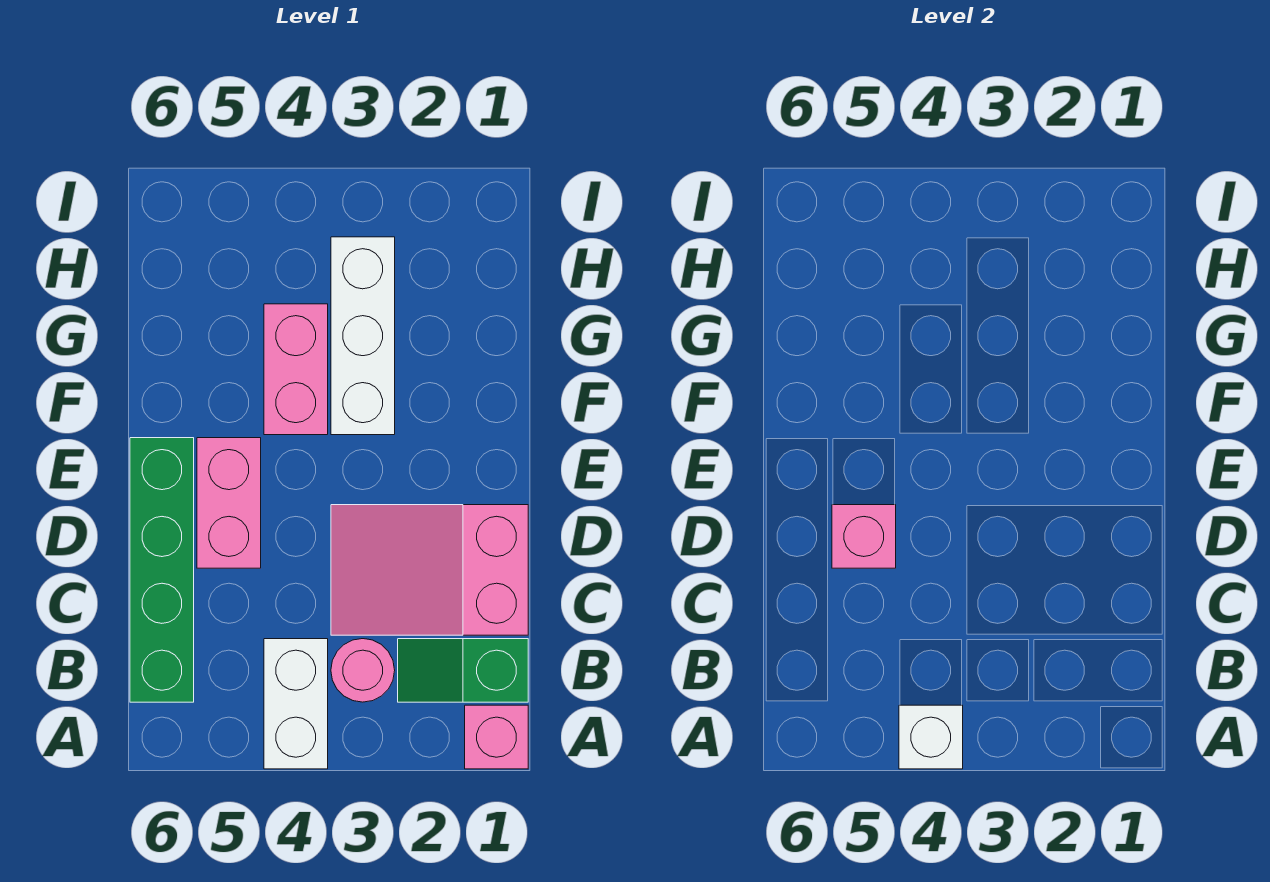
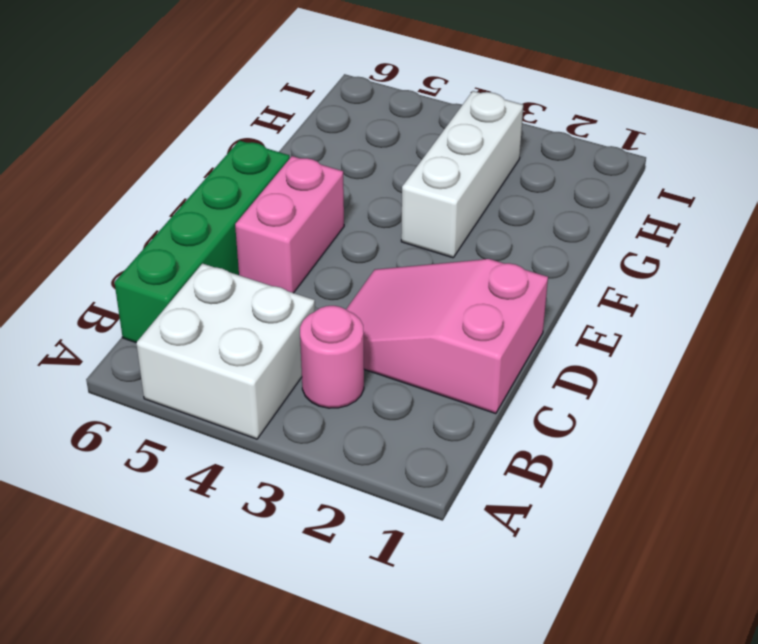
white brick A4:B5 level 1 -> white brick A4:B4 level 1
none -> pink brick A1 level 1
none -> green slope B1:B2 level 1 top 1

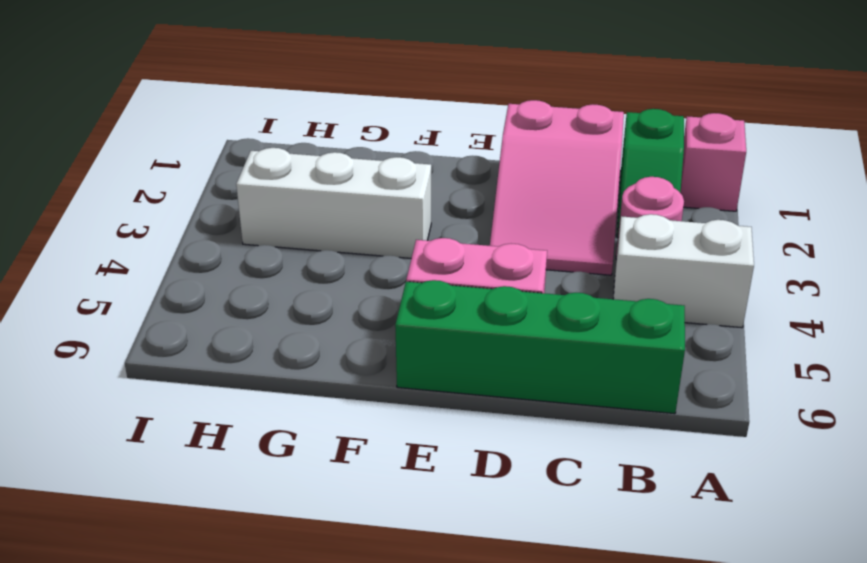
none -> pink brick F4:G4 level 1
none -> white brick A4 level 2

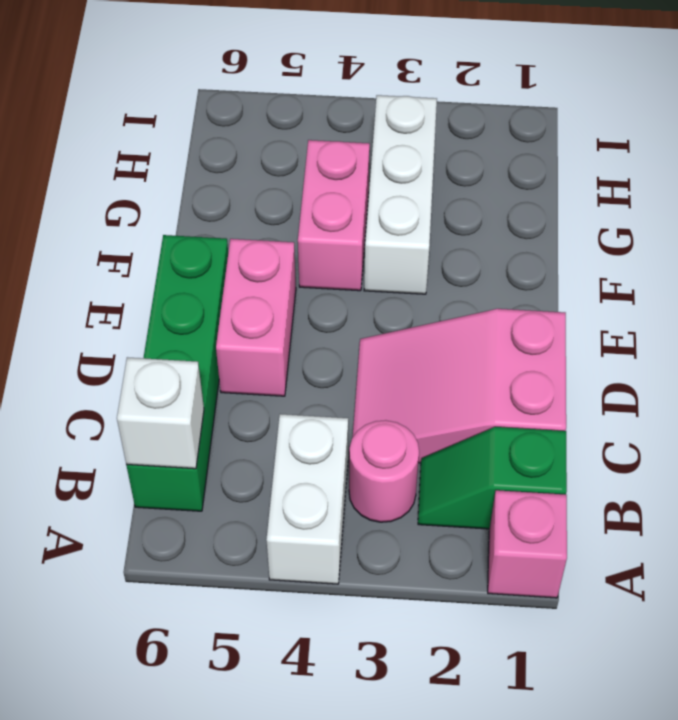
white brick B6 level 2 -> white brick A4 level 2
none -> pink brick D5 level 2

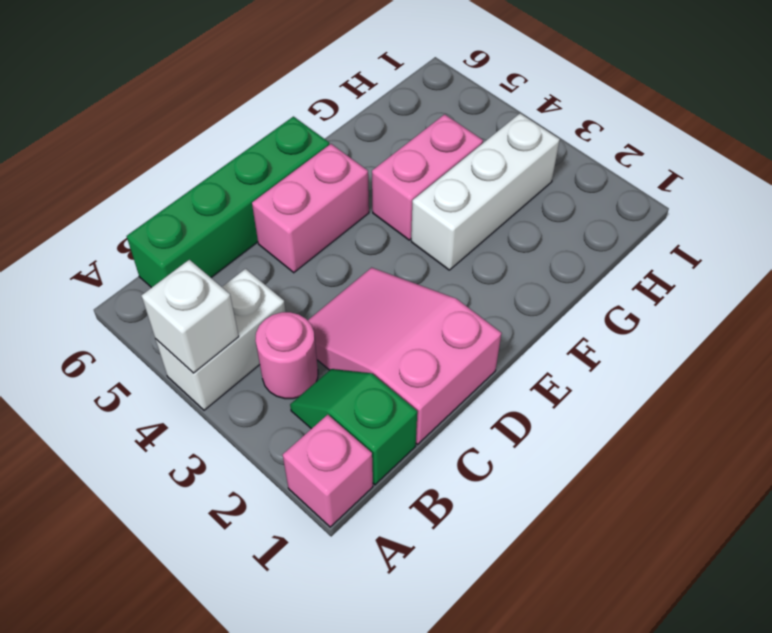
none -> pink brick D5 level 2

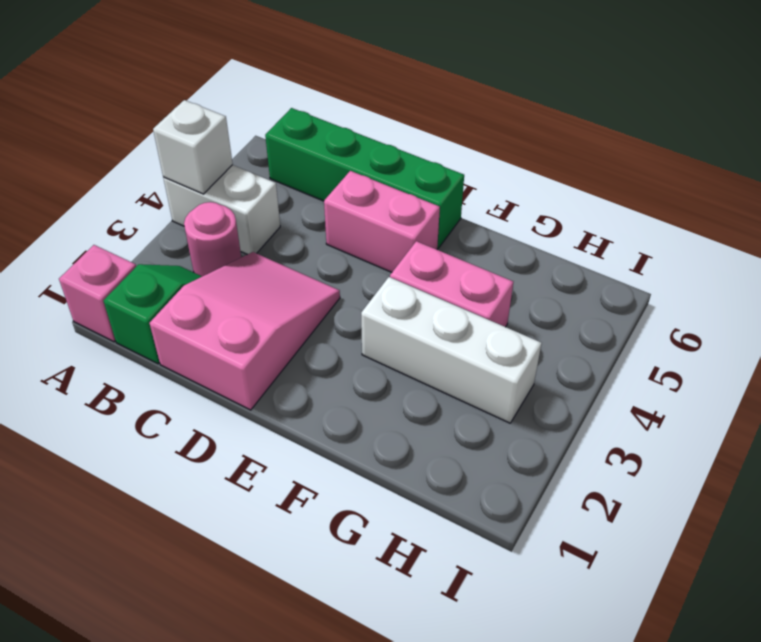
none -> pink brick D5 level 2

